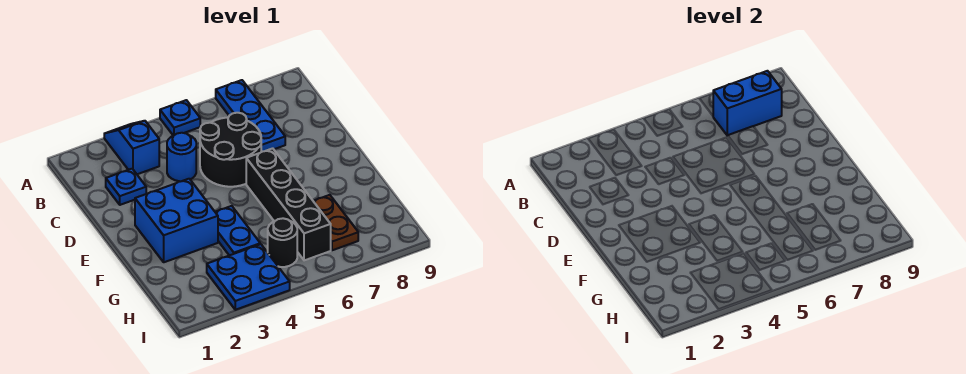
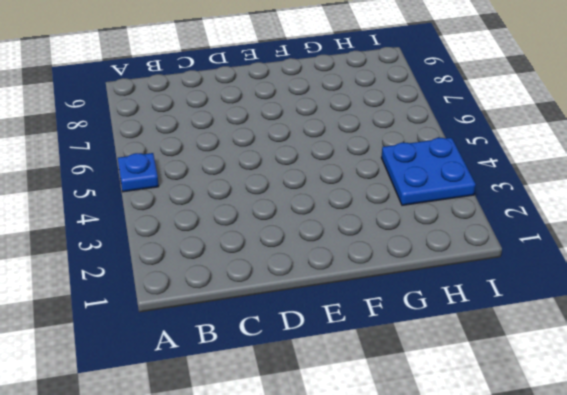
none -> blue slope A3:B3 level 1 top B
none -> blue plate A7:C7 level 1
none -> blue plate C2 level 1

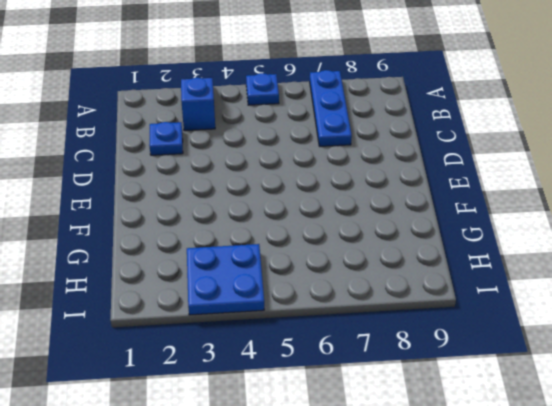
none -> blue round brick C4 level 1
none -> black round brick C5:D6 level 1
none -> blue brick E2:F3 level 1

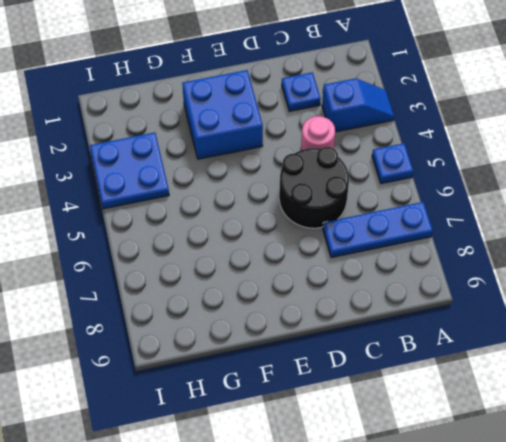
pink round brick C4 level 1 -> blue round brick C4 level 1
none -> black brick E6:H6 level 1
none -> blue plate F4:G4 level 1
none -> brown plate G7:H7 level 1

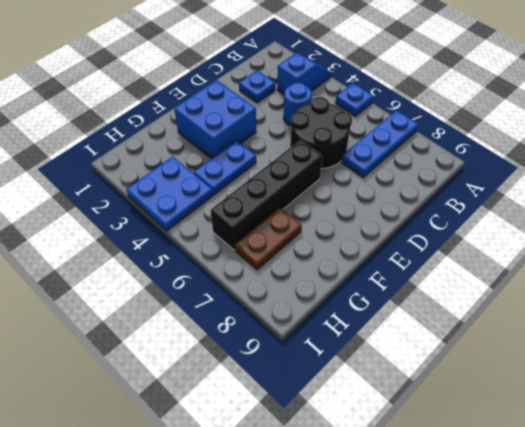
none -> black round brick H5 level 1
none -> blue brick B7:B8 level 2

